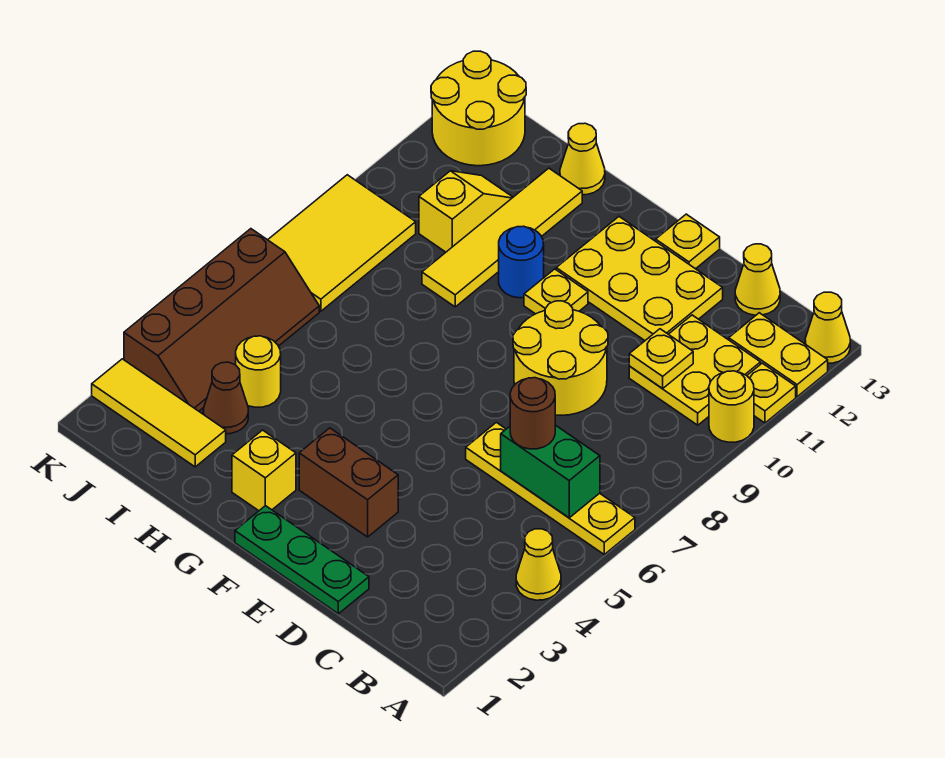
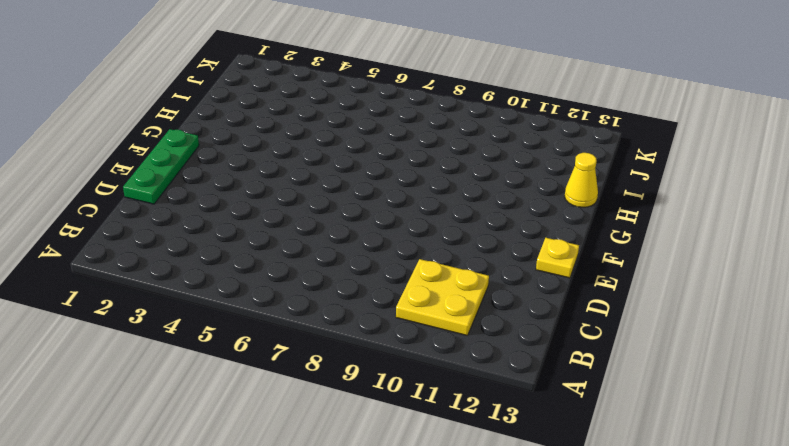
none -> yellow cone A4 level 1
none -> yellow plate A6:D6 level 1
none -> yellow round brick A10 level 1

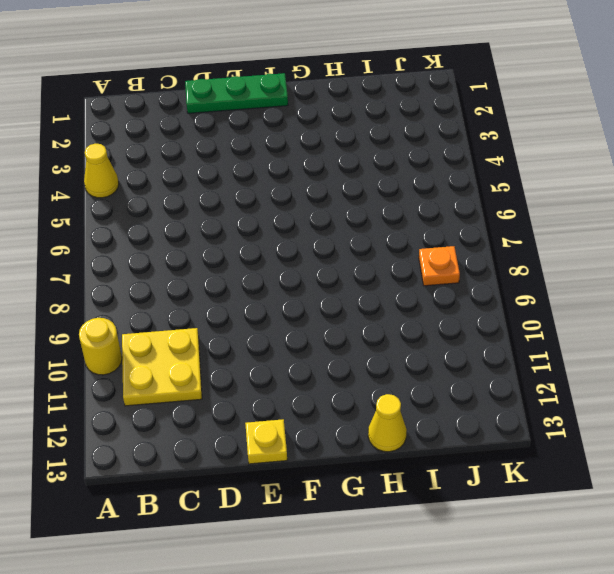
orange plate J8 level 1 -> yellow tile J7:K9 level 1
none -> yellow plate A6:D6 level 1
none -> yellow plate A11 level 1
none -> yellow plate A12:B12 level 1

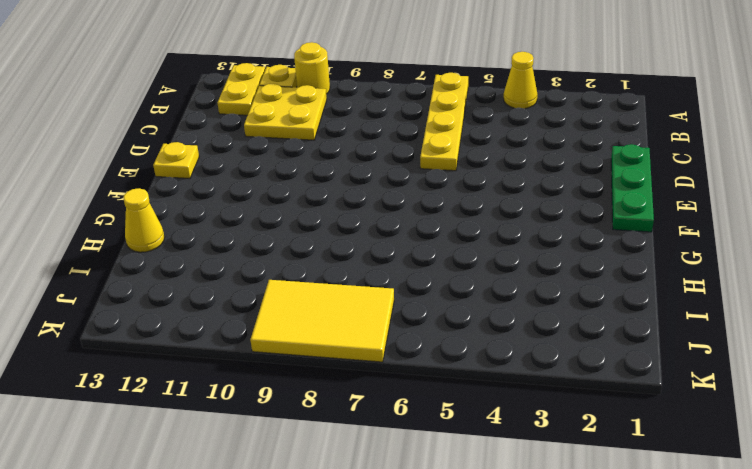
none -> yellow cone A13 level 1
none -> yellow cone C13 level 1
none -> yellow round brick D8:E9 level 1

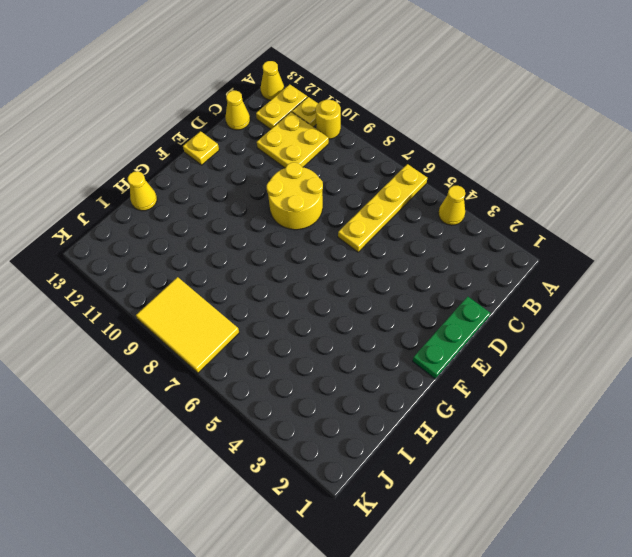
none -> yellow plate D11:F12 level 1
none -> brown brick E3:F3 level 1
none -> yellow plate F10 level 1

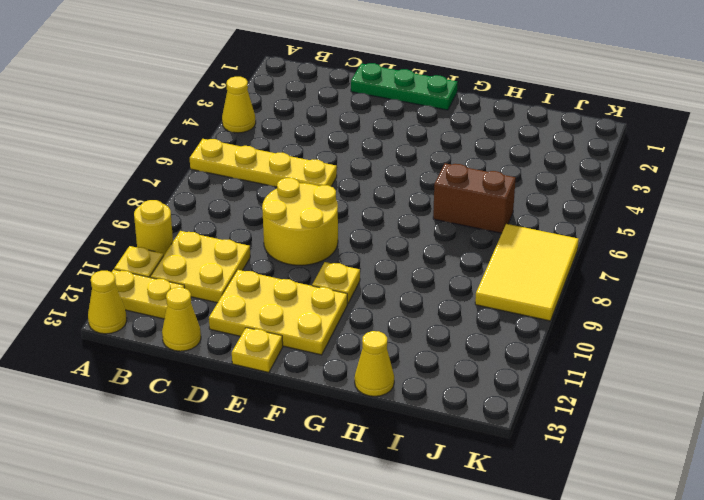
brown brick H6:I6 level 1 -> brown brick E3:F3 level 1
none -> yellow brick G2 level 1
none -> blue round brick G10 level 1
none -> yellow tile H9:H12 level 1

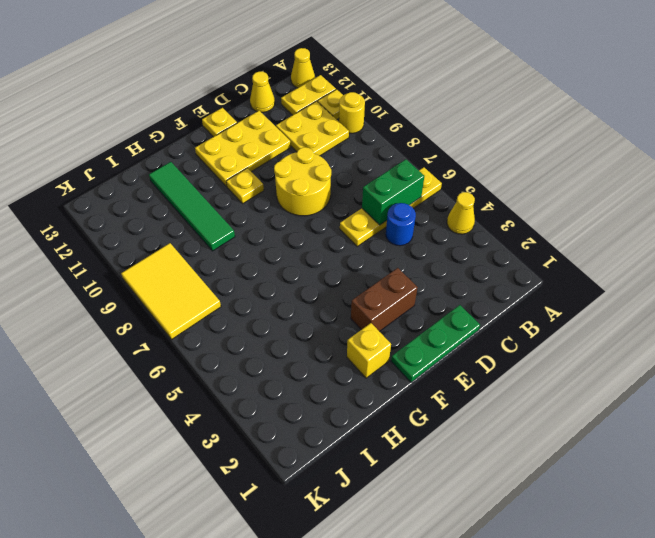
blue round brick C5 level 1 -> blue round brick G10 level 1
green tile H9:H12 level 1 -> yellow tile H9:H12 level 1
none -> yellow cone H13 level 1
none -> yellow tile I2:K2 level 1
none -> brown cone I3 level 1

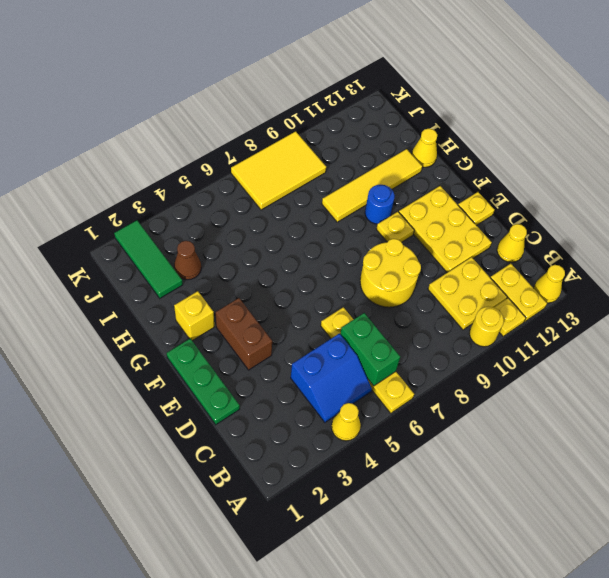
blue slope B4:C5 level 1 top C -> none
green tile I2:K2 level 1 -> yellow tile I2:K2 level 1
none -> yellow round brick I4 level 1
none -> yellow slope I10:I11 level 1 top 10
none -> brown slope J3:K6 level 1 top K

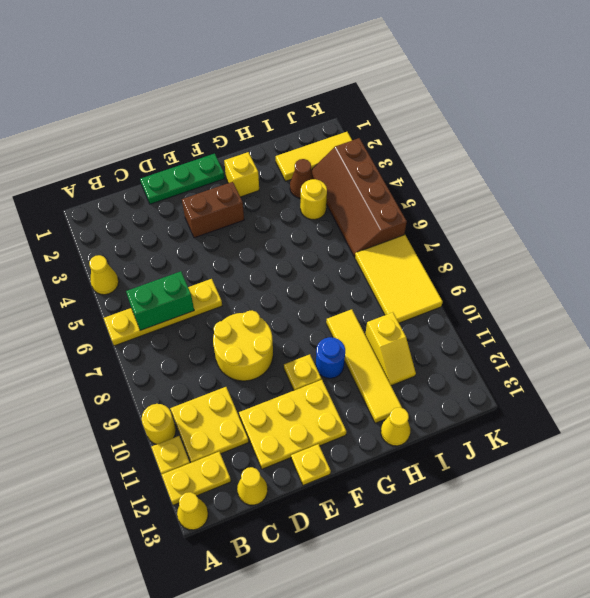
none -> yellow round brick J12:K13 level 1
none -> yellow plate C10 level 2
none -> brown round brick C6 level 3

